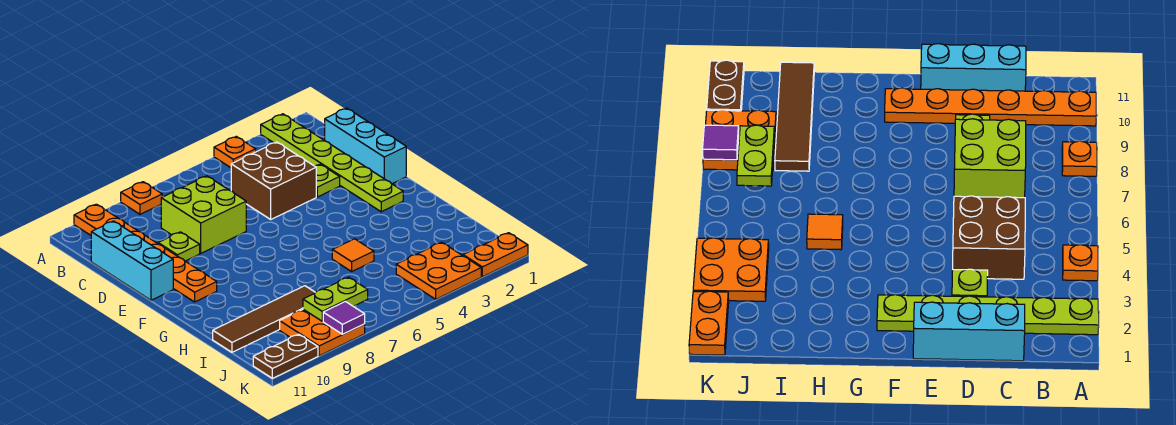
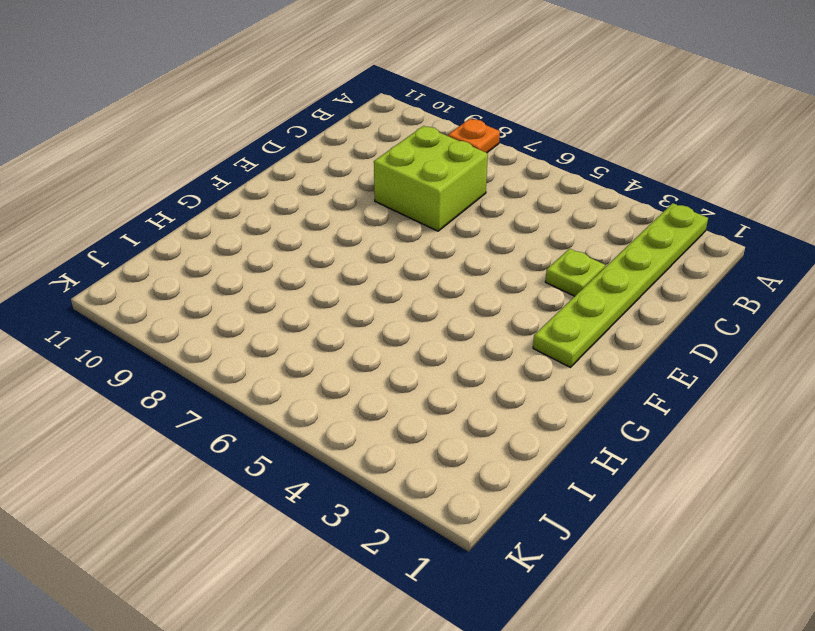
none -> orange plate A4 level 1
none -> orange plate A10:F10 level 1
none -> cyan brick C1:E1 level 1

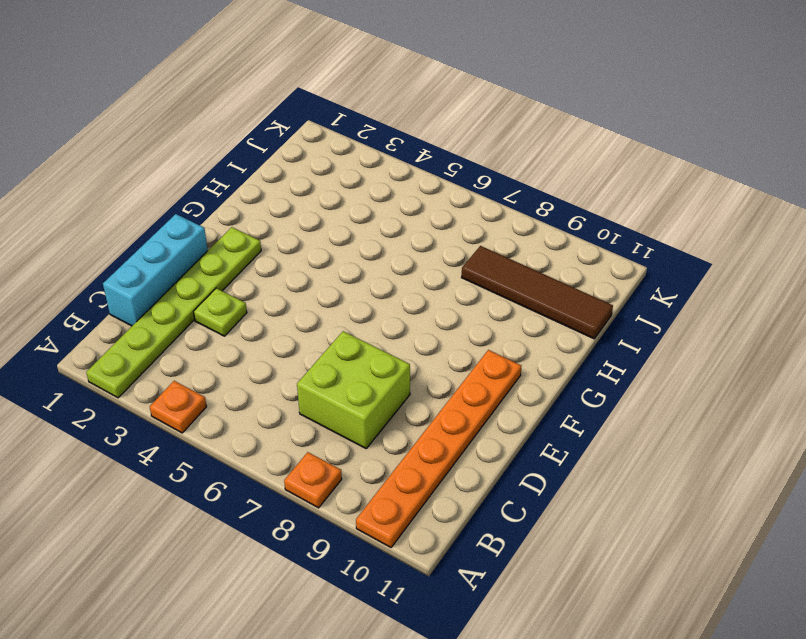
none -> brown brick C4:D5 level 1
none -> cyan brick C11:E11 level 1
none -> lime plate D9 level 1

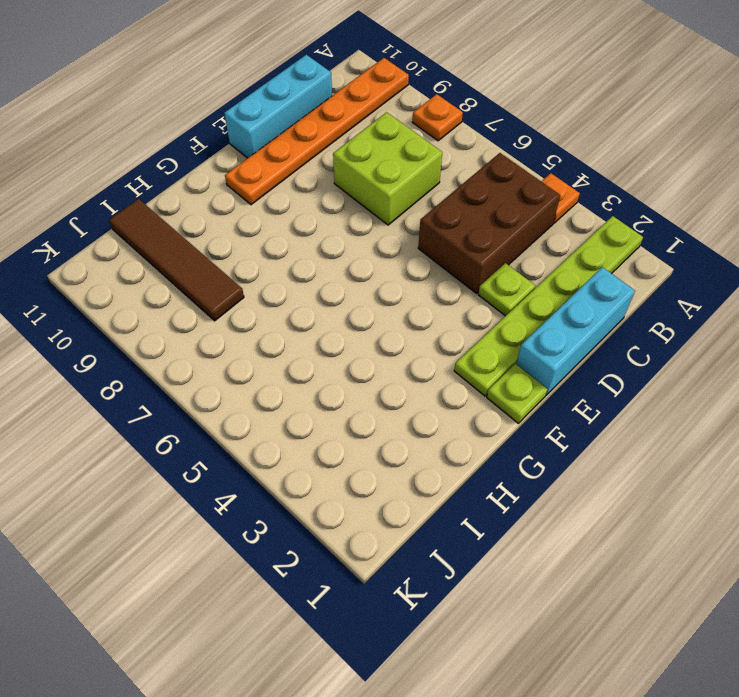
brown brick B4:D5 level 1 -> brown brick C4:D5 level 1
lime plate F1 level 1 -> lime plate D9 level 1
none -> orange tile H5 level 1
none -> orange plate J3:K4 level 1
none -> orange plate J8:K9 level 1

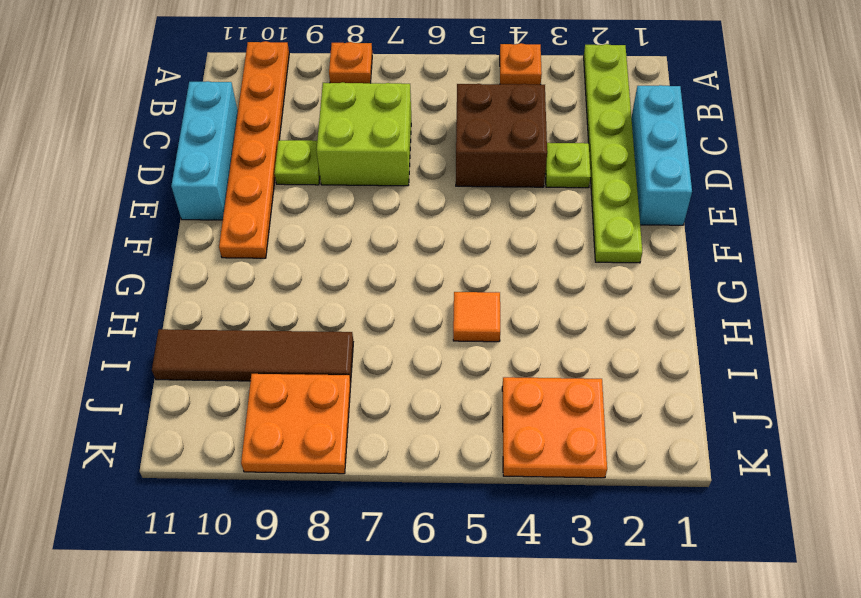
none -> orange plate K1:K2 level 1
none -> brown plate K10:K11 level 1
none -> lime plate J7:J8 level 2

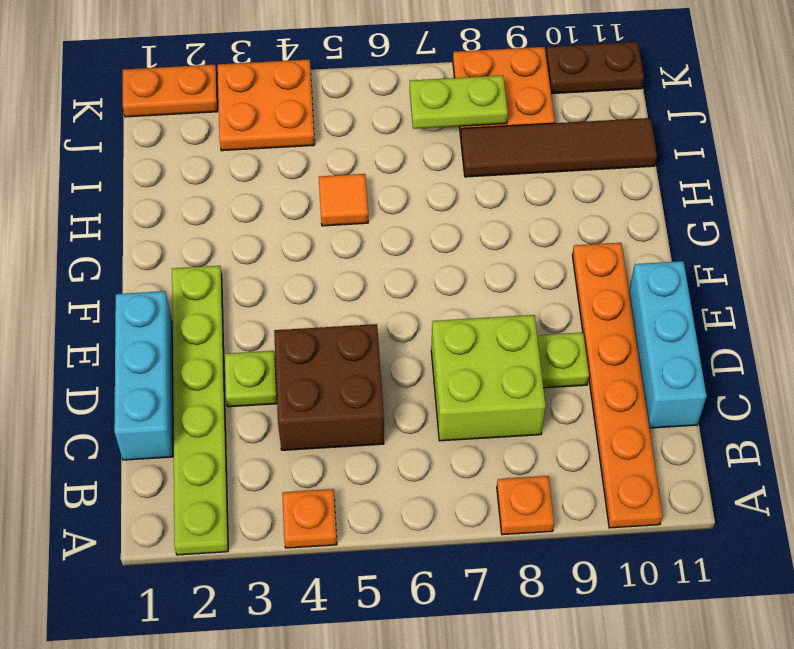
none -> purple tile K8 level 2

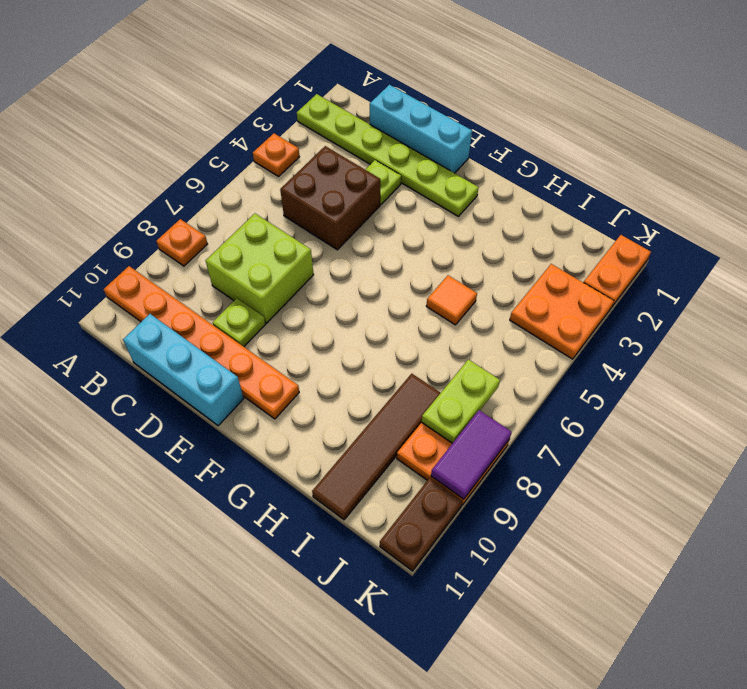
purple tile K8:K9 level 2 -> purple tile K8 level 2

